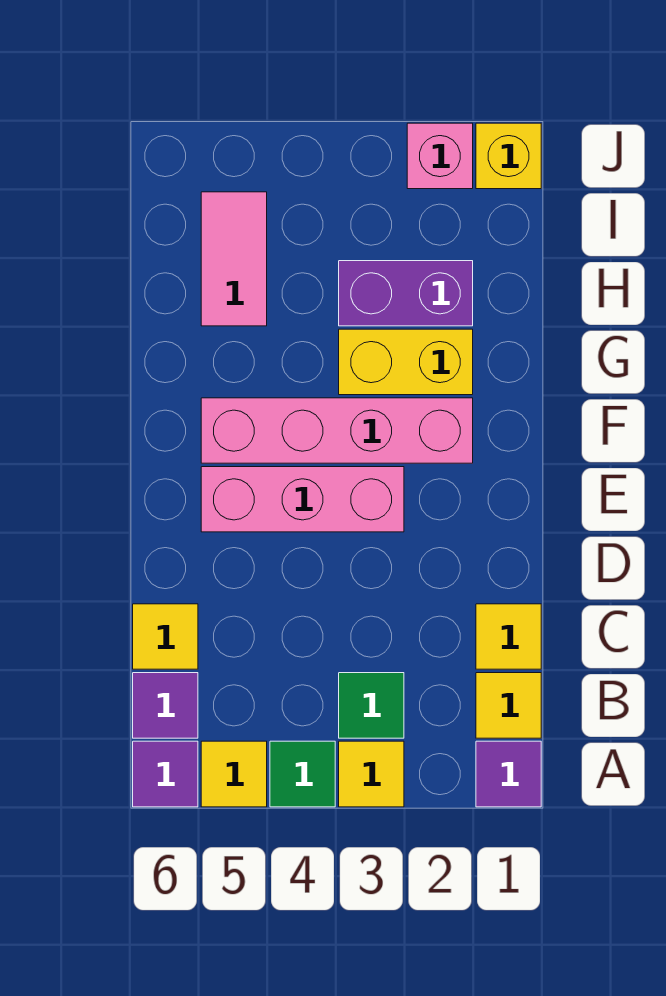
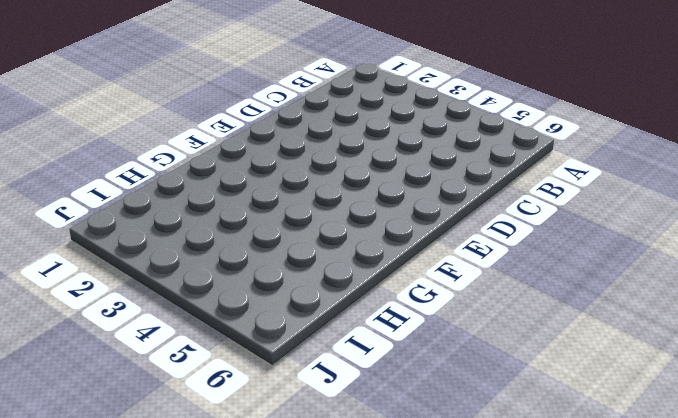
none -> purple tile A1 level 1
none -> yellow tile A3 level 1
none -> green tile A4 level 1

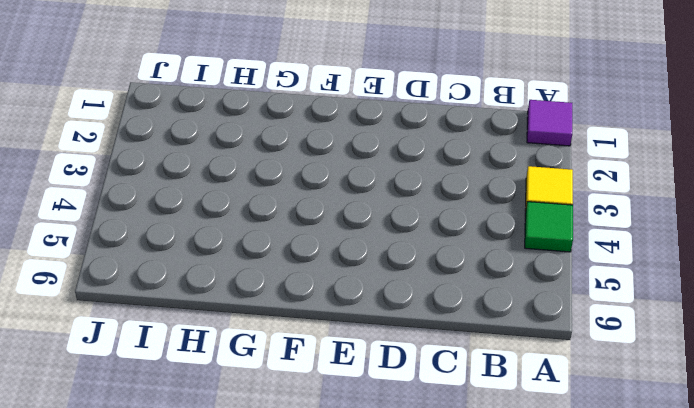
none -> yellow tile A5 level 1
none -> purple tile A6 level 1
none -> yellow tile B1 level 1

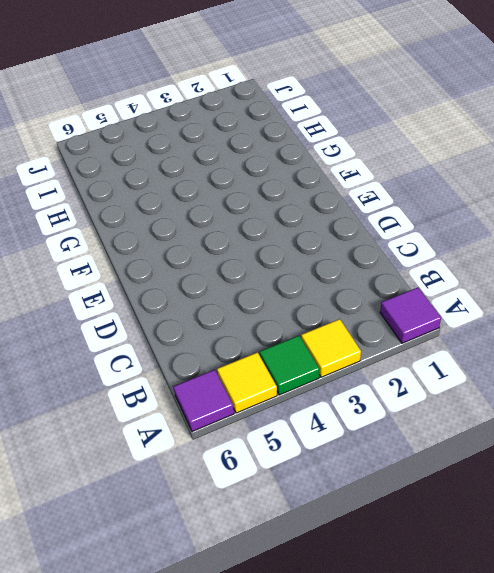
none -> yellow tile B1 level 1
none -> green tile B3 level 1
none -> purple tile B6 level 1

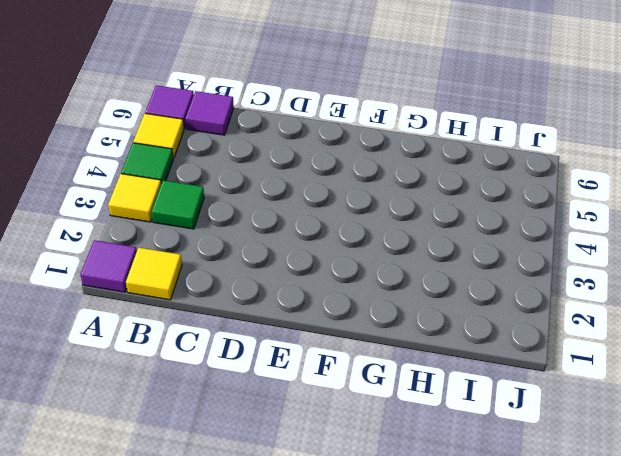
none -> yellow tile C1 level 1
none -> yellow tile C6 level 1
none -> pink brick E3:E5 level 1

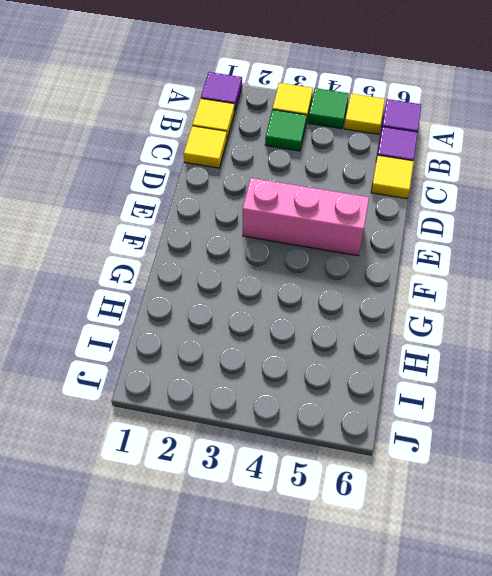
none -> pink brick F2:F5 level 1
none -> yellow brick G2:G3 level 1
none -> purple brick H2:H3 level 1

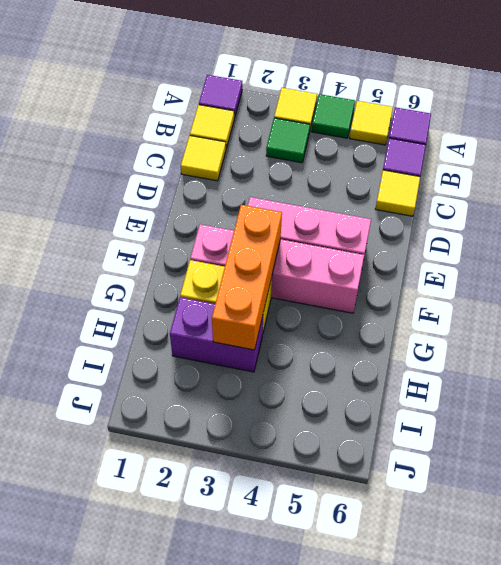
orange brick F3:H3 level 2 -> none
none -> pink tile H5:I5 level 1
none -> yellow brick J1 level 1
none -> pink brick J2 level 1

